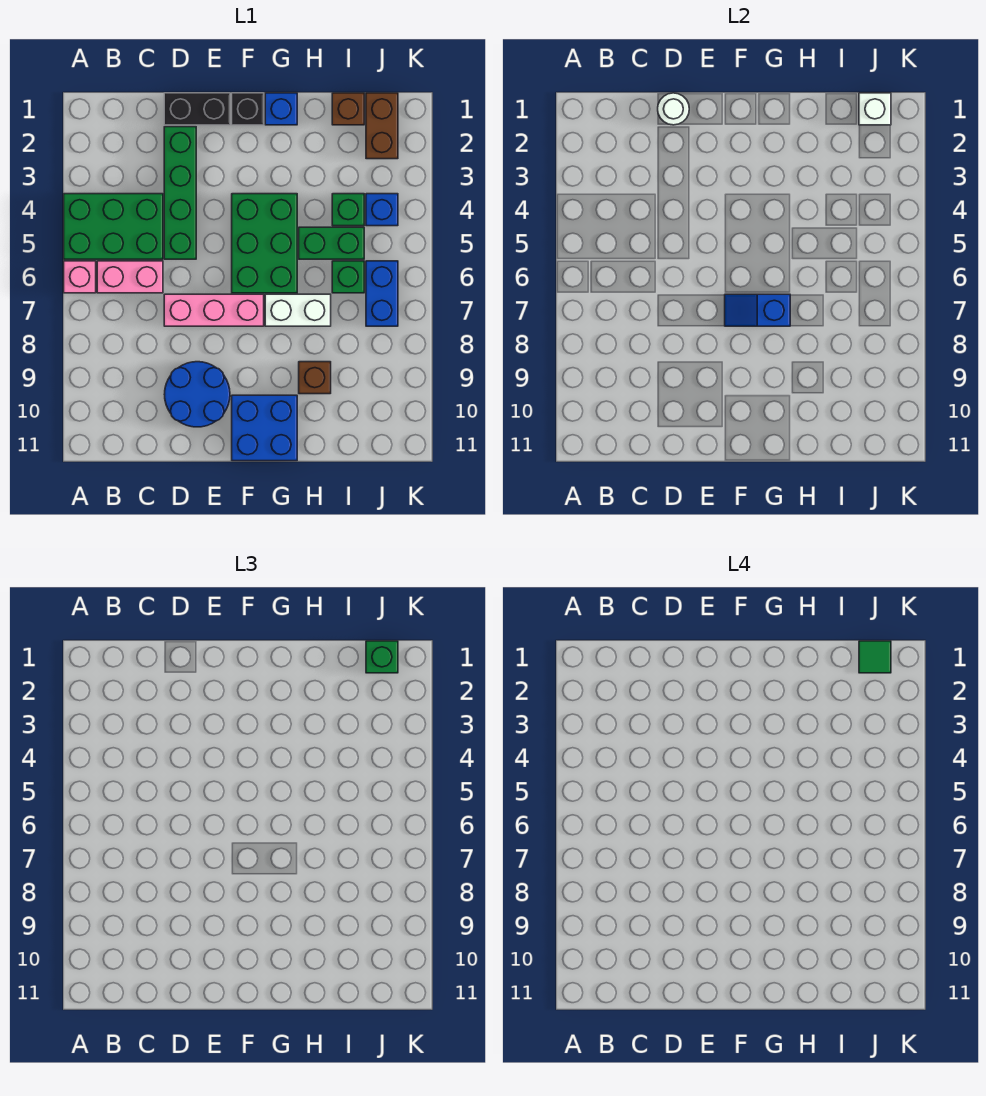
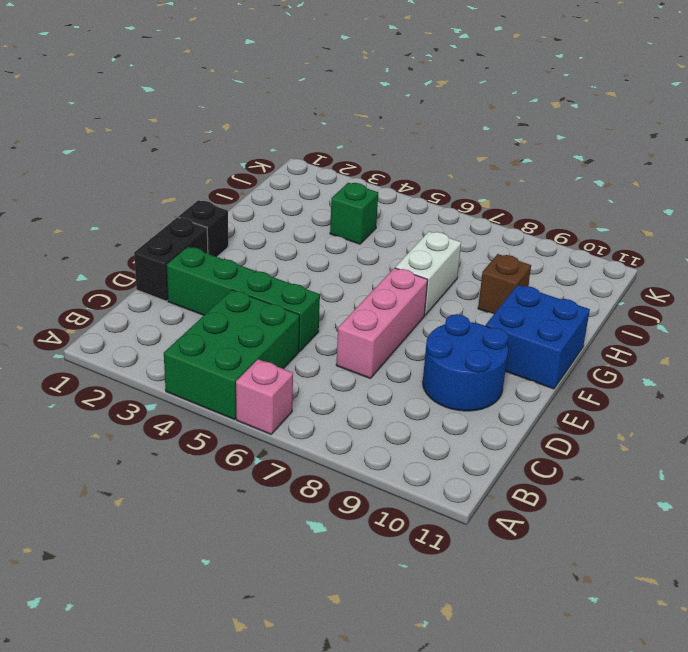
none -> pink brick B6:C6 level 1
none -> green brick F4:G6 level 1
none -> blue brick G1 level 1

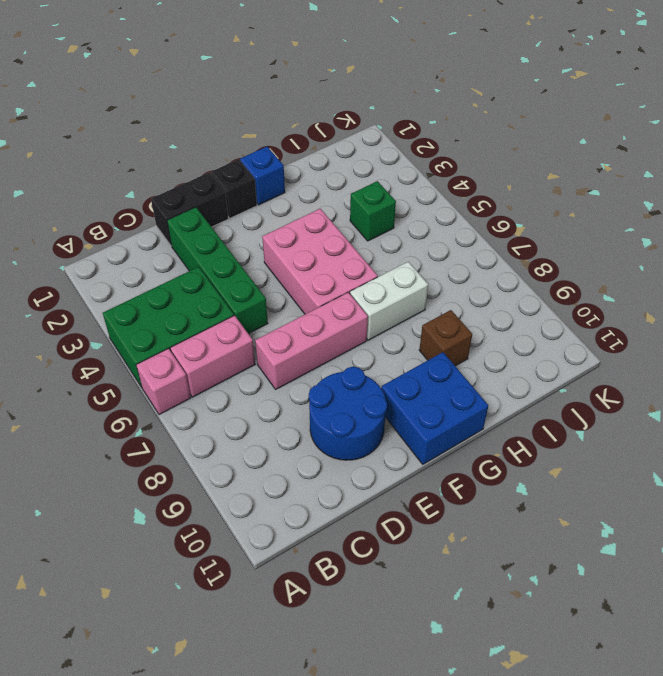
pink brick F4:G6 level 1 -> green brick F4:G6 level 1
none -> green brick H5:I5 level 1
none -> brown brick I1 level 1
none -> green brick I6 level 1

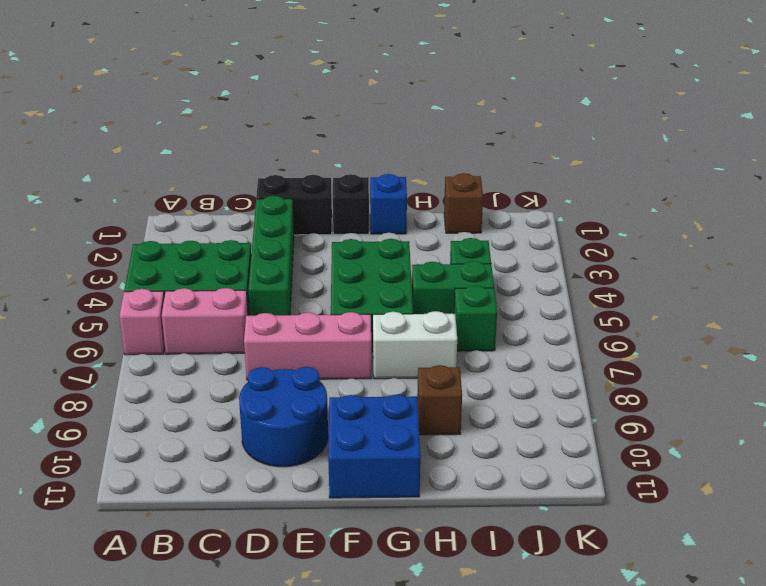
none -> brown brick J1:J2 level 1
none -> blue brick J4 level 1
none -> blue brick J6:J7 level 1

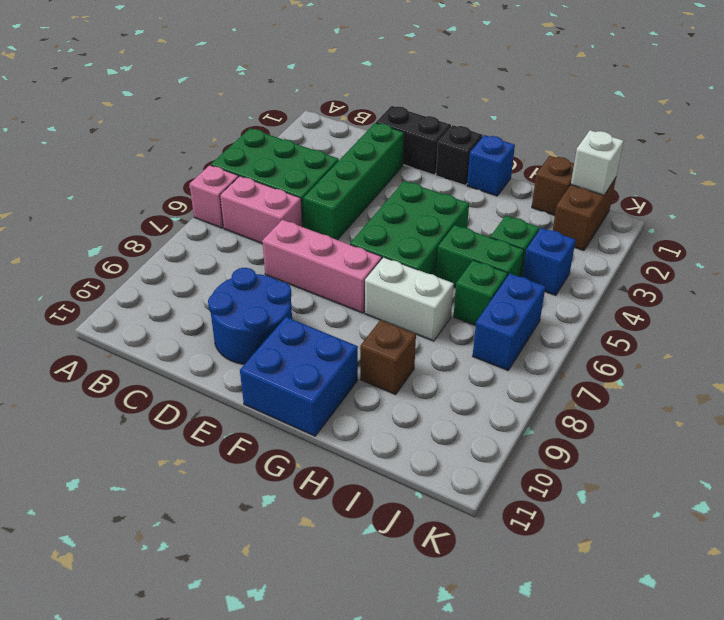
none -> white round brick D1 level 2
none -> blue slope F7:G7 level 2 top G
none -> green brick J1 level 3

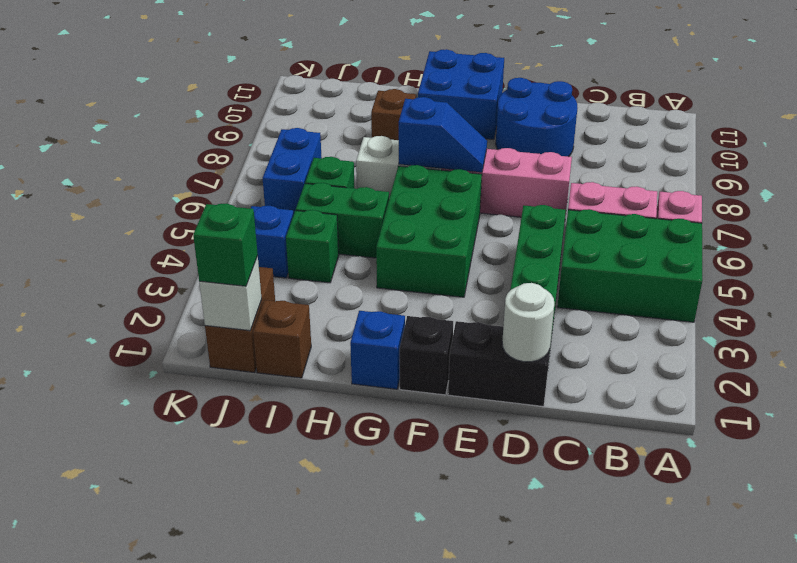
none -> green tile J1 level 4

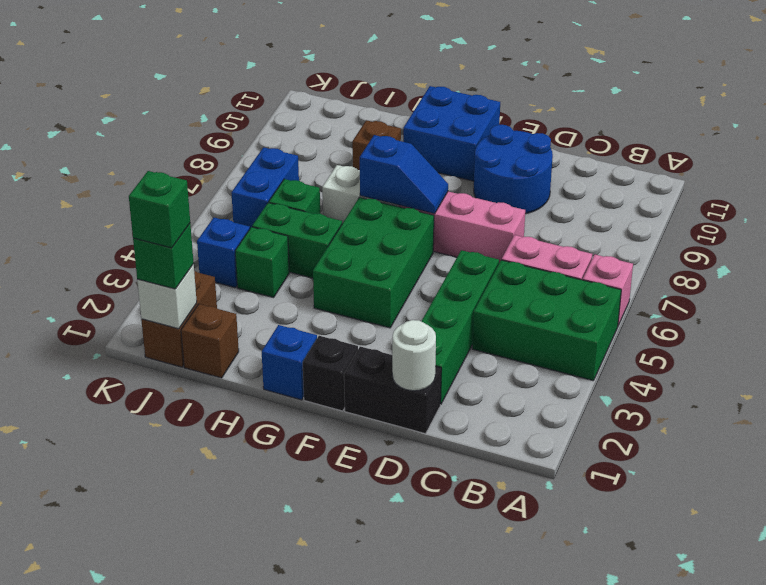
green brick J1 level 4 -> green tile J1 level 4

